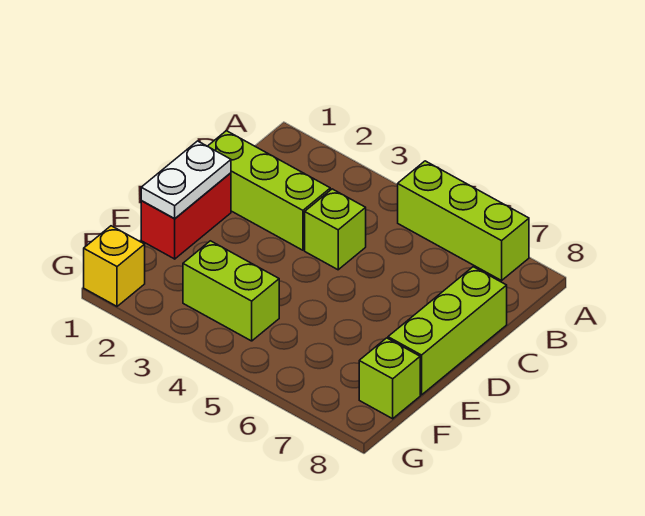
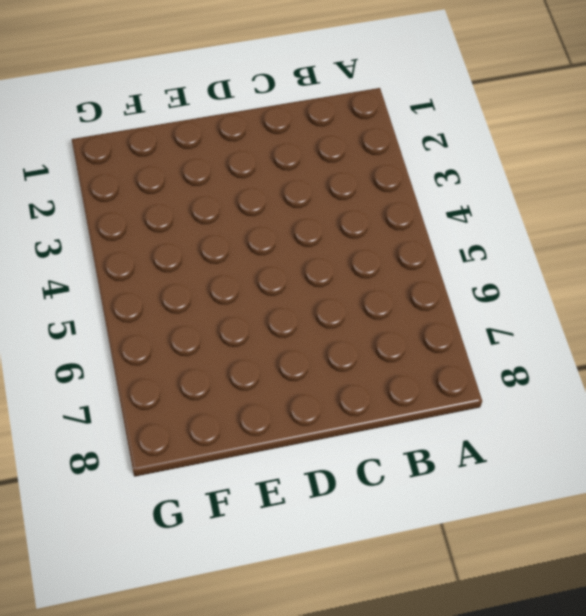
none -> lime brick A5:A7 level 1
none -> lime brick C1:C3 level 1

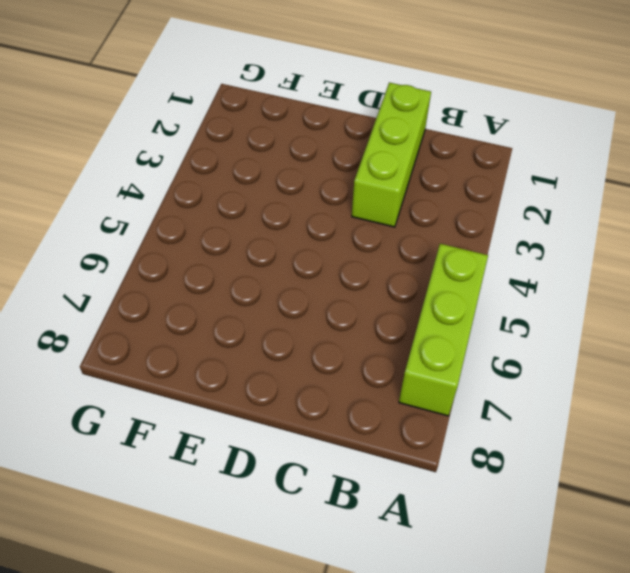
none -> lime brick C4 level 1
none -> lime brick C8:E8 level 1

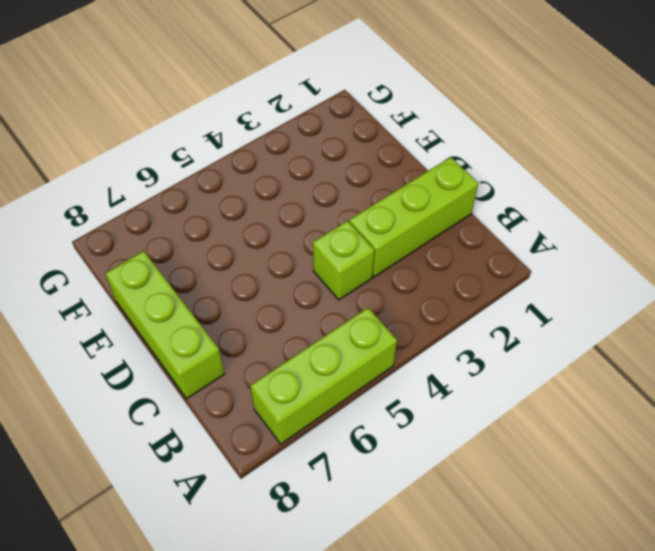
none -> red brick D1:E1 level 1
none -> lime brick F3:F4 level 1

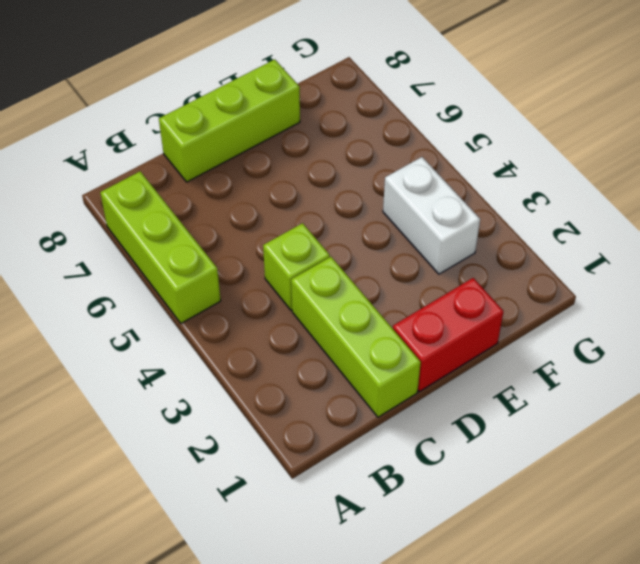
white brick F3:F4 level 1 -> lime brick F3:F4 level 1
none -> lime brick F8 level 1
none -> yellow brick G1 level 1

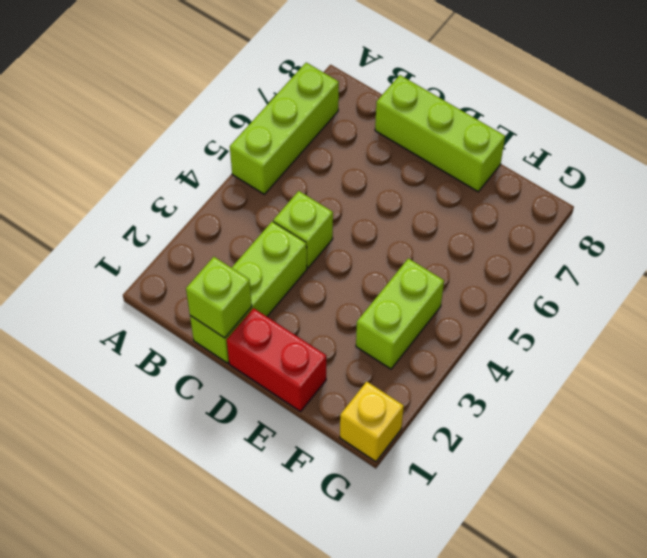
lime brick C1 level 2 -> lime brick F8 level 1
none -> white plate D1:E1 level 2

